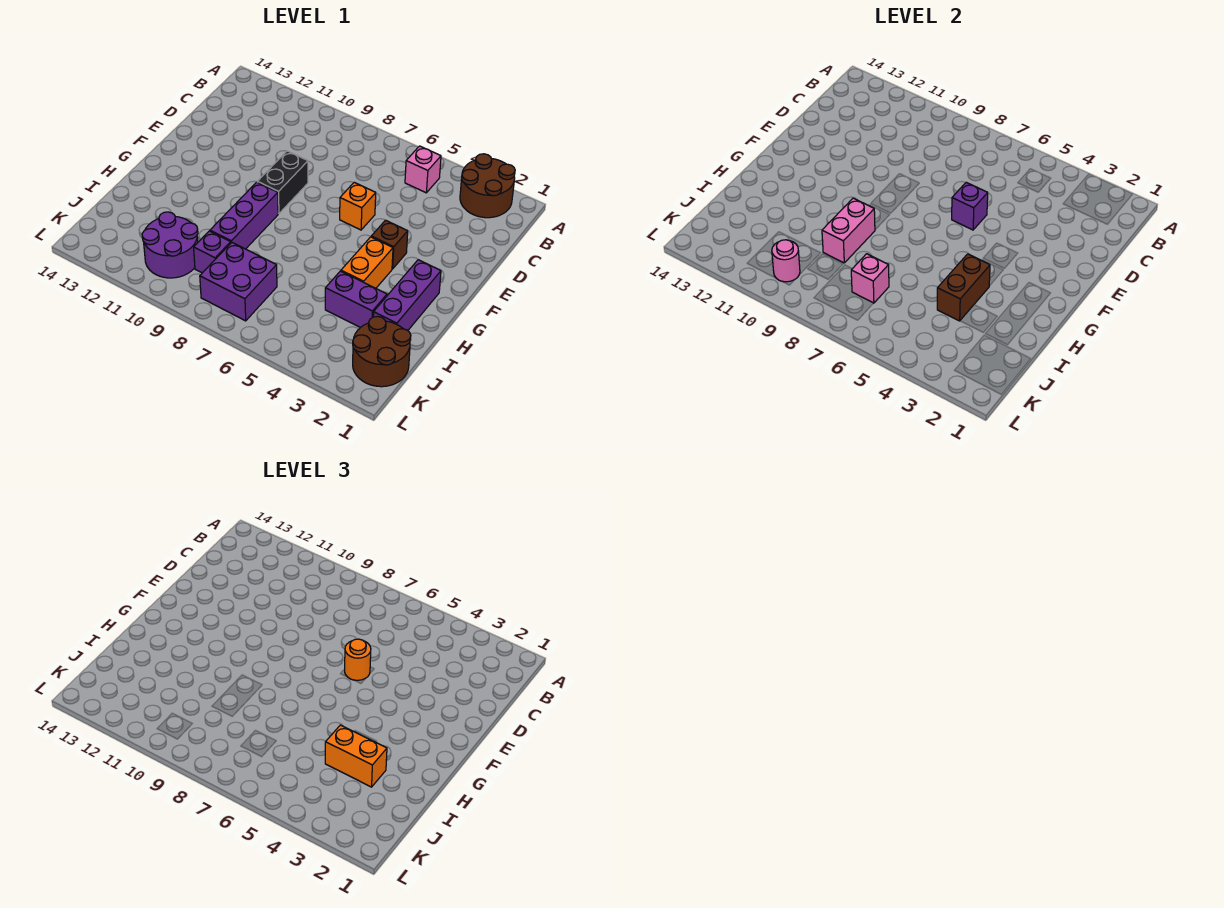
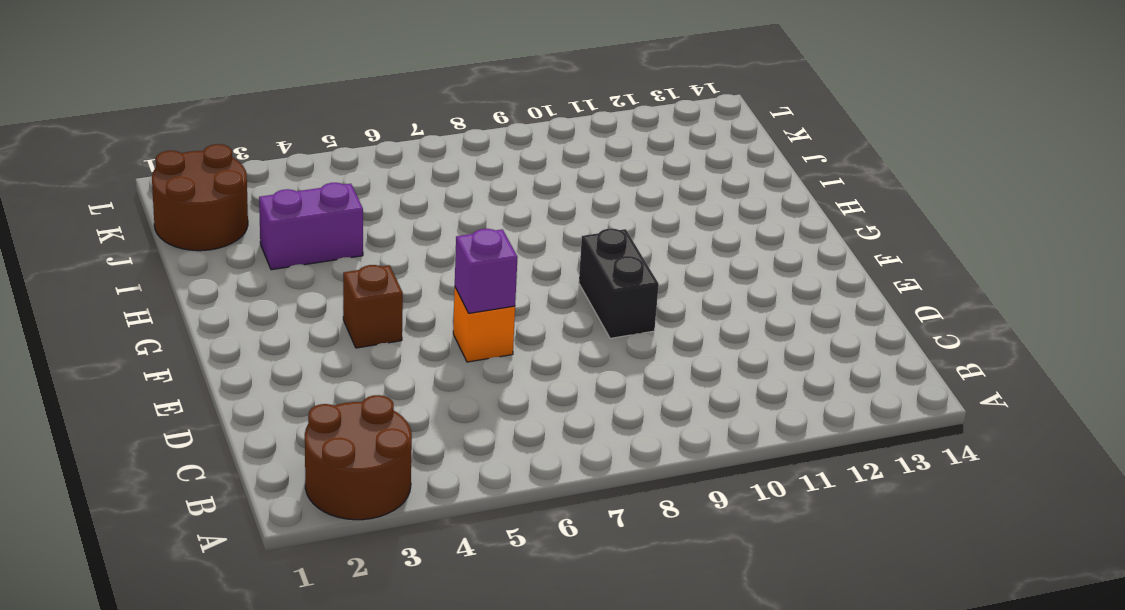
none -> pink brick B5 level 1
none -> purple brick G2:I2 level 1
none -> orange brick G4:H4 level 1

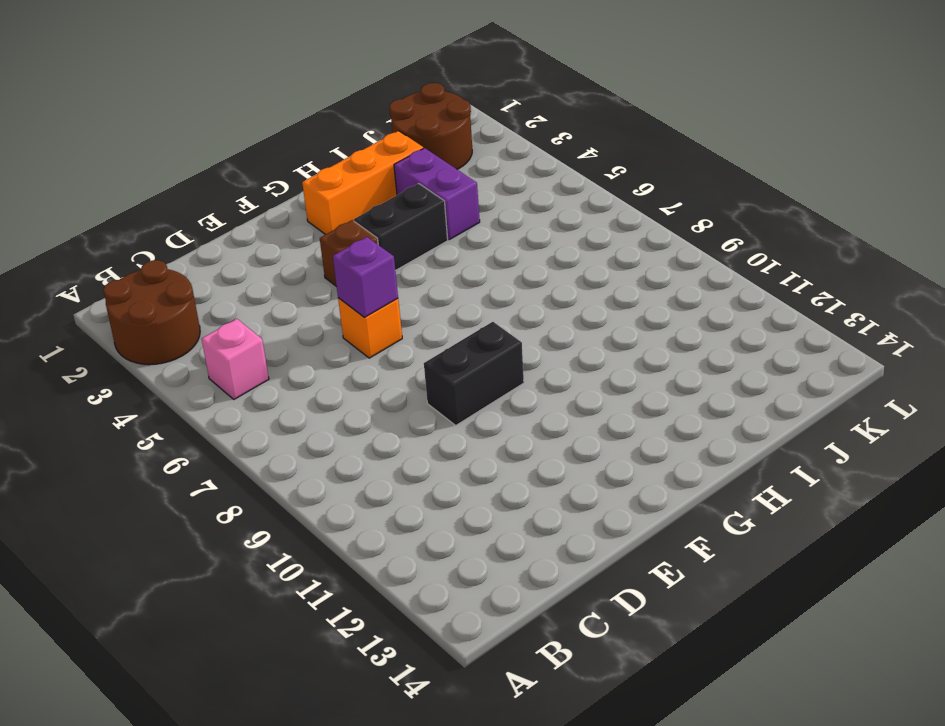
orange brick G2:I2 level 1 -> purple brick G2:I2 level 1
black brick G4:H4 level 1 -> orange brick G4:H4 level 1
none -> purple brick G9:I9 level 1
none -> purple brick J7:K8 level 1
none -> purple brick J9 level 1

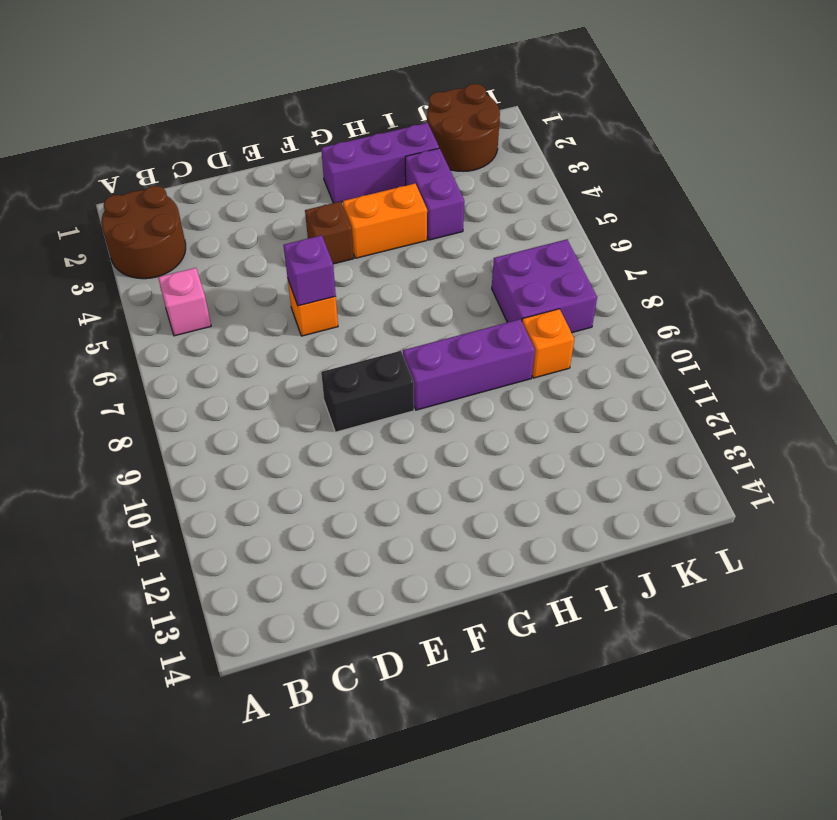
orange brick J9 level 1 -> purple brick J9 level 1
none -> purple round brick J10:K11 level 1
none -> brown brick H4:I4 level 2
none -> pink brick H9:I9 level 2

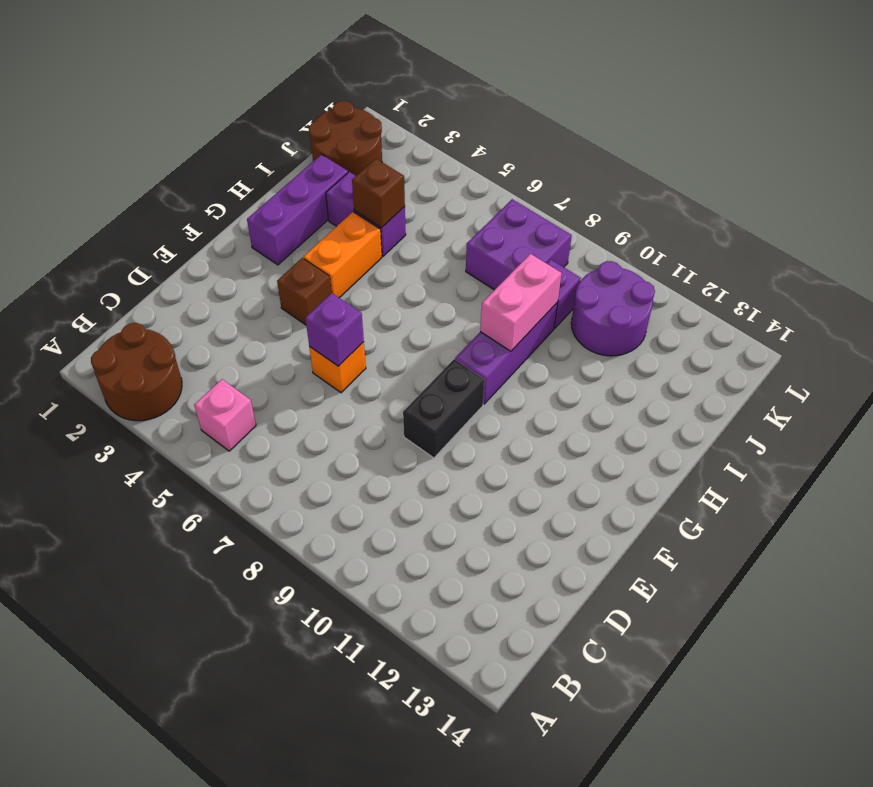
brown brick I4 level 2 -> brown brick H4:I4 level 2
none -> pink brick J7 level 2
none -> pink round brick K10 level 2
none -> orange round brick E6 level 3

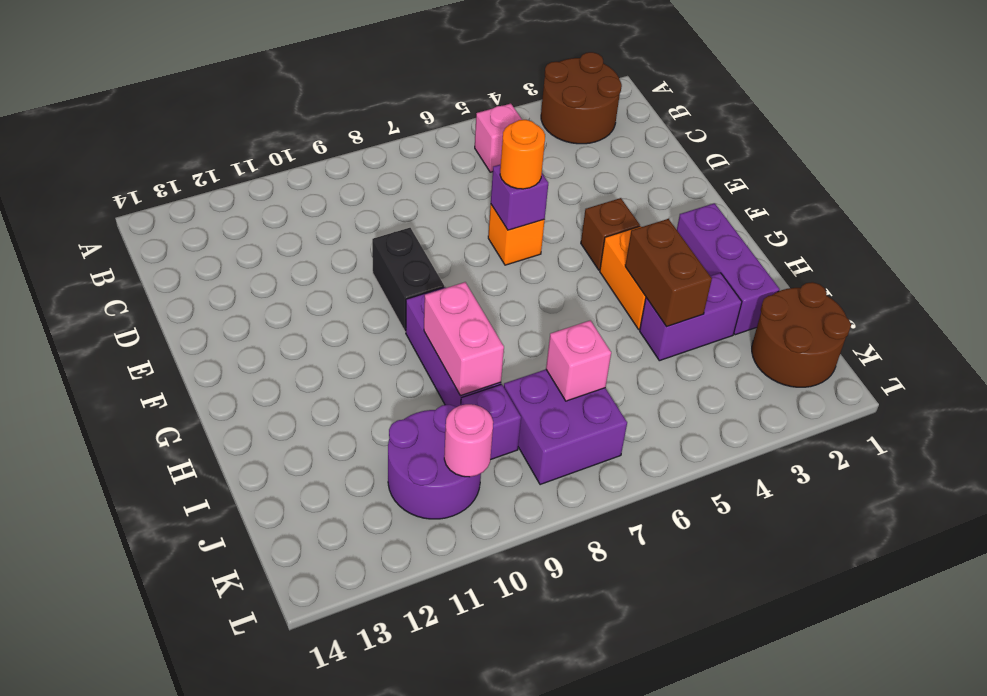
none -> orange brick I3:I4 level 3

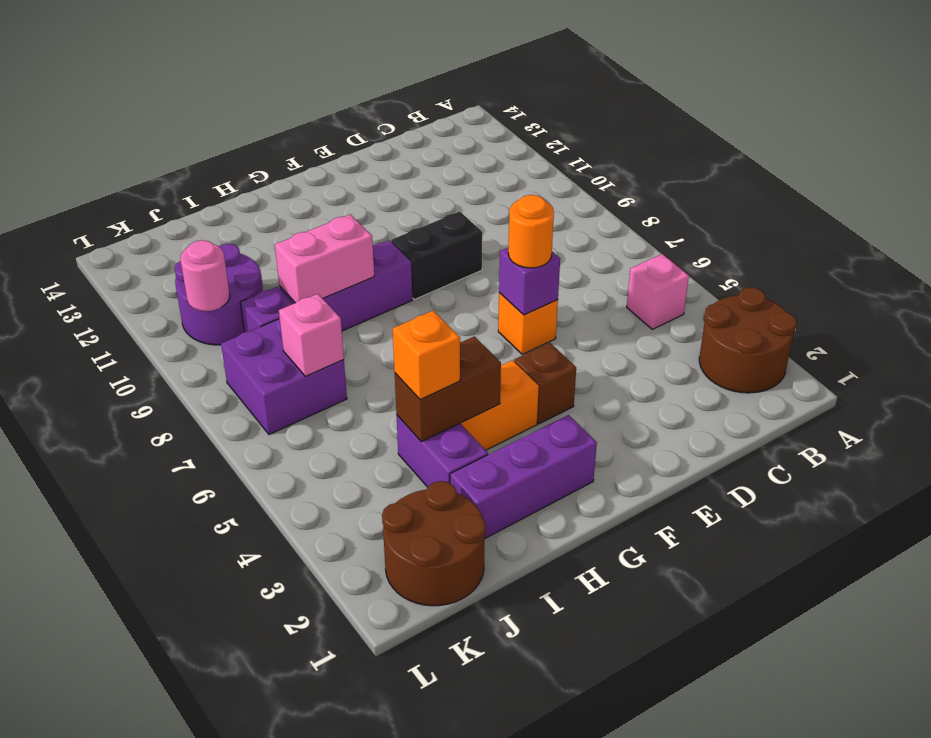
orange brick I4 level 3 -> orange brick I3:I4 level 3

